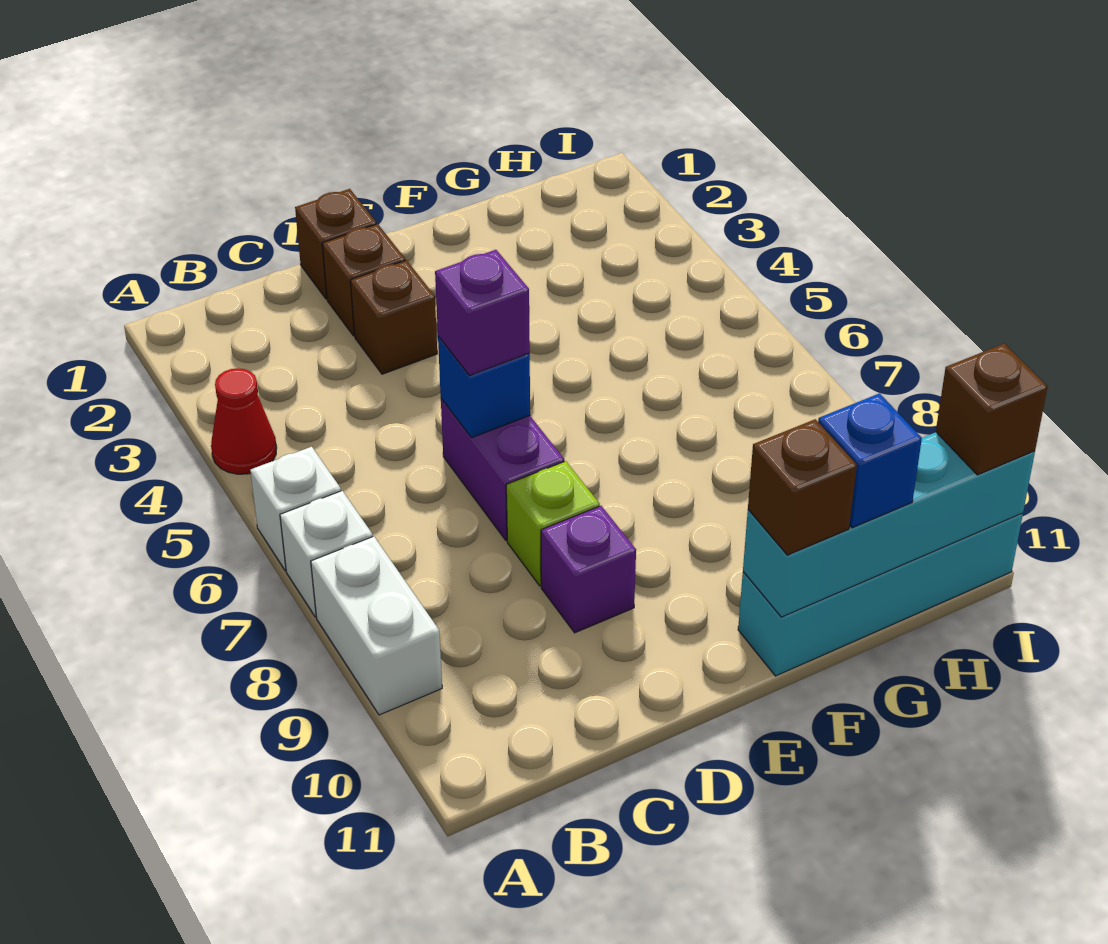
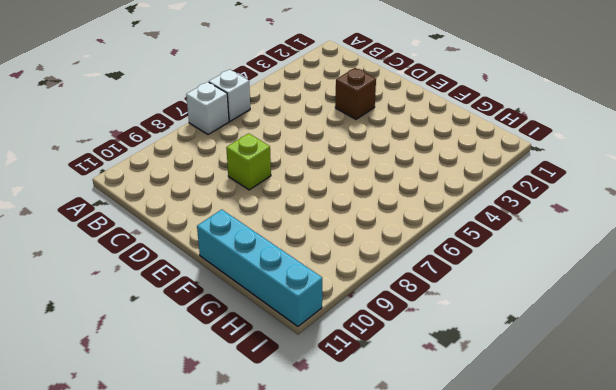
none -> red cone A4 level 1
none -> white brick A8:A9 level 1
none -> brown brick D1 level 1

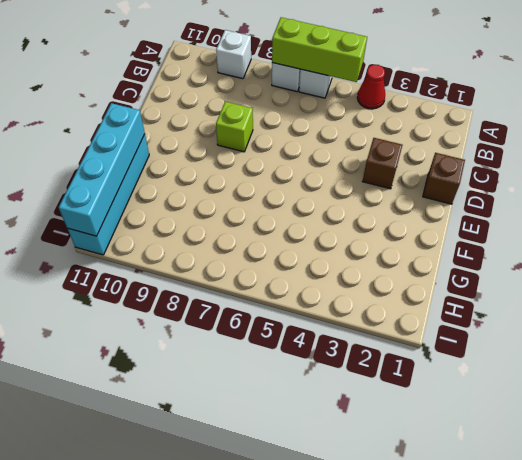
lime brick A5:A7 level 2 -> none
white brick A9 level 1 -> white brick A8:A9 level 1
none -> brown brick D2 level 1
none -> purple brick D6:D7 level 1
none -> purple brick D9 level 1

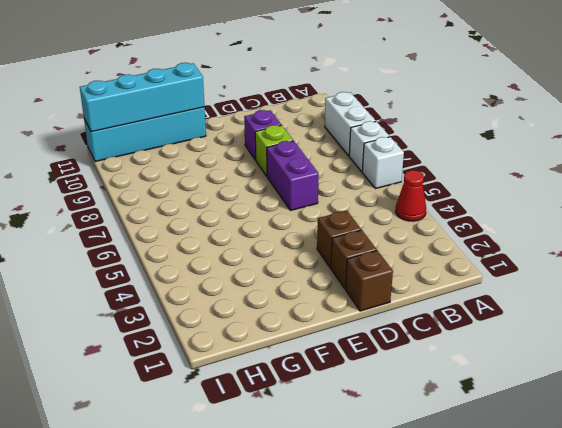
none -> blue brick D6 level 2
none -> purple brick D6 level 3
none -> brown brick F11 level 3

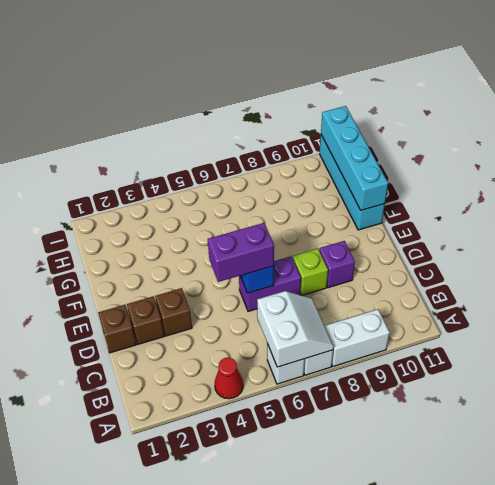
white slope A6:B7 level 2 top 6 -> none
purple brick D5:D6 level 3 -> purple brick D6 level 3
none -> brown brick F11 level 3
none -> blue brick G11 level 3
none -> brown brick I11 level 3

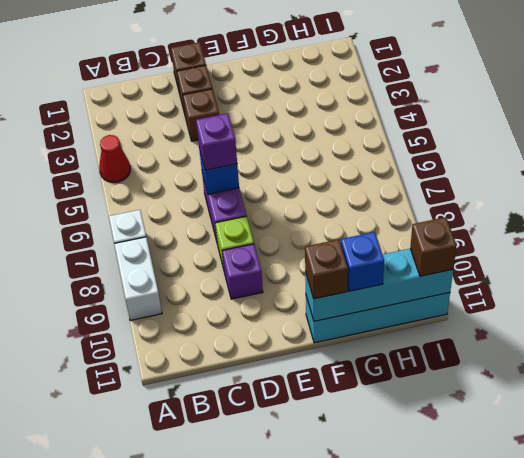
none -> white brick A6 level 1

